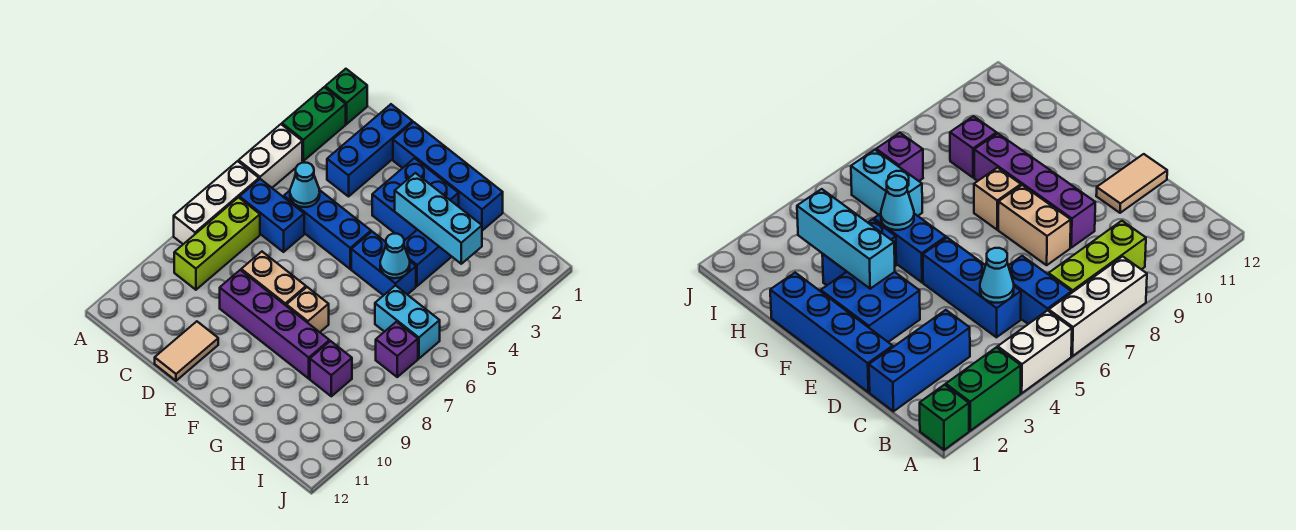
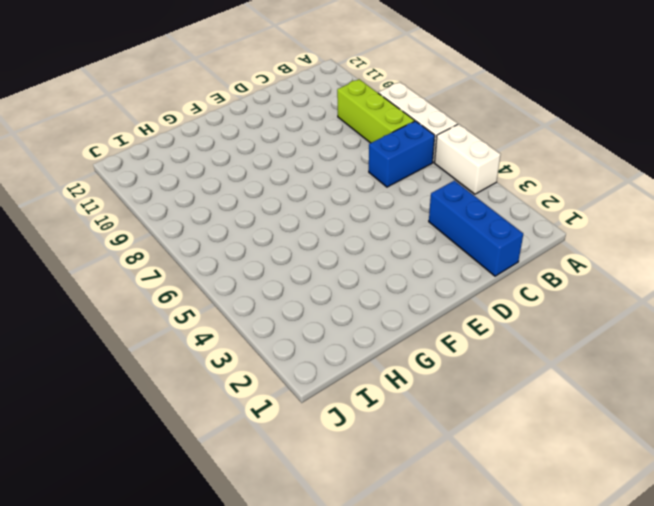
none -> green brick A1 level 1
none -> green brick A2:A3 level 1
none -> blue brick C5:E5 level 1

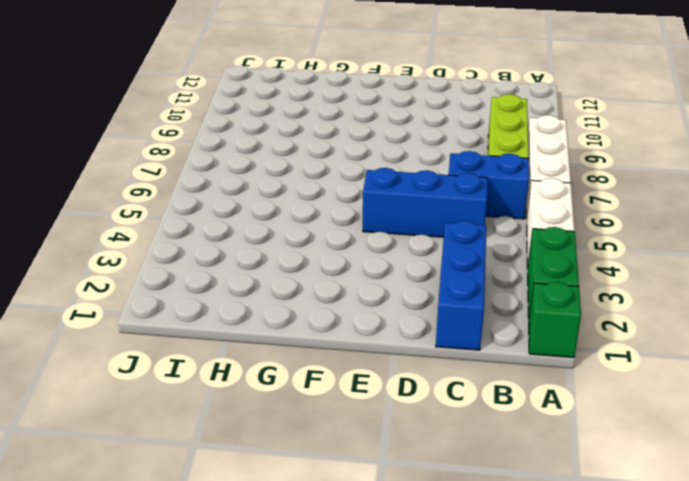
none -> blue brick D1:G1 level 1
none -> tan brick D8:E8 level 1
none -> purple brick D9:G9 level 1

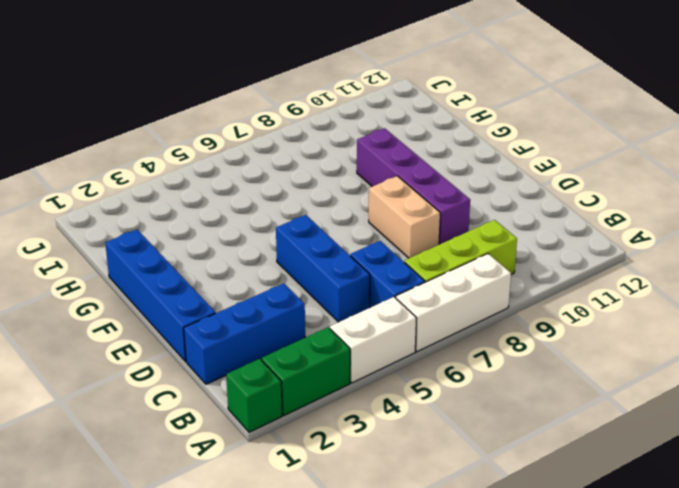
none -> tan tile D11:D12 level 1
none -> blue brick E2:F3 level 1
none -> blue brick F5:G5 level 1

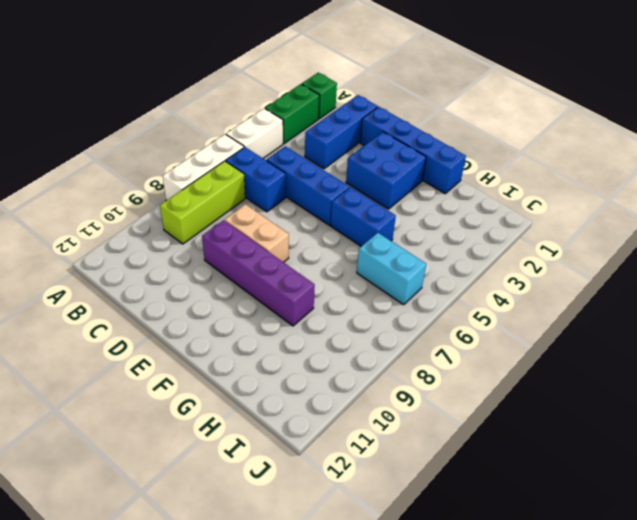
none -> tan tile D11:D12 level 1
none -> tan brick F8 level 1
none -> blue brick G3:G4 level 1

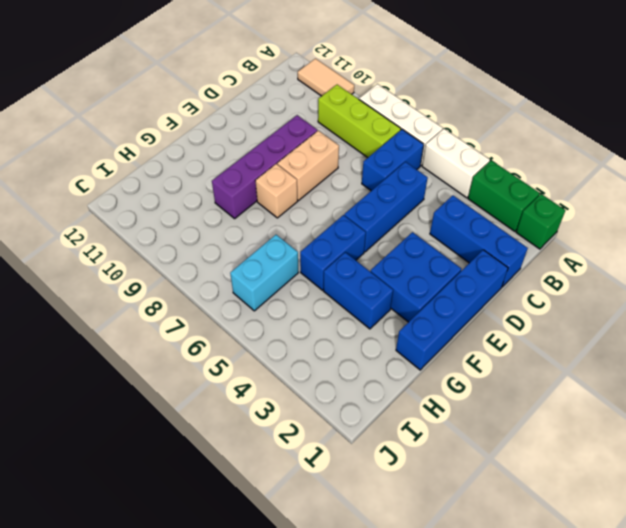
tan tile A10:A11 level 1 -> tan tile D11:D12 level 1
none -> purple brick H9 level 1
none -> purple brick I7 level 1
none -> cyan cone C5 level 2

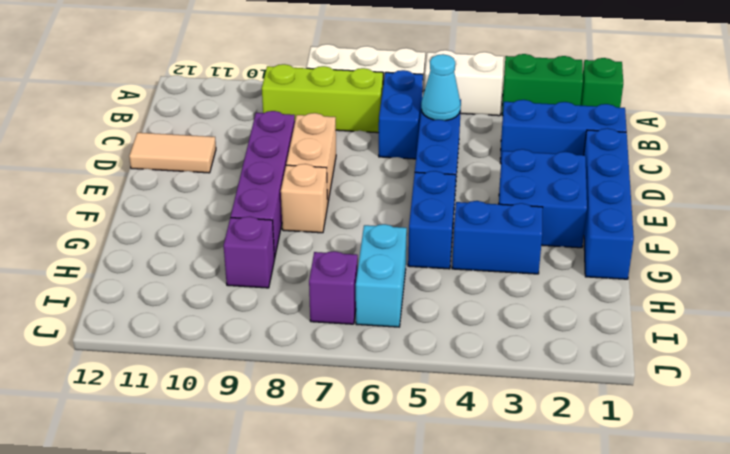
none -> cyan brick F3:H3 level 2
none -> cyan cone G5 level 2

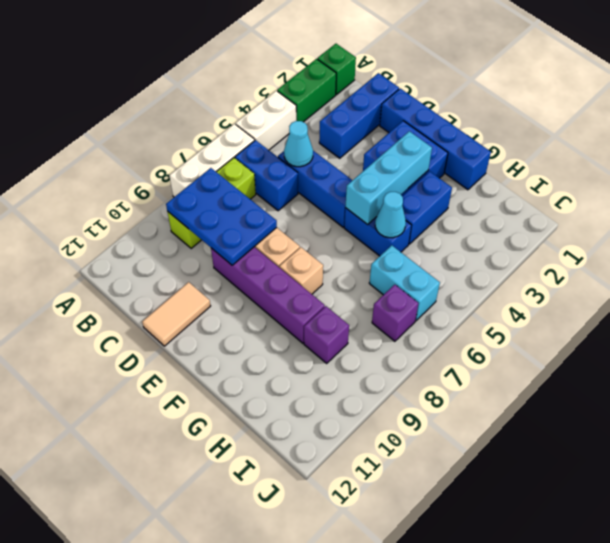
blue plate B8:D9 level 2 -> none
cyan brick F3:F5 level 2 -> cyan brick F3:H3 level 2

